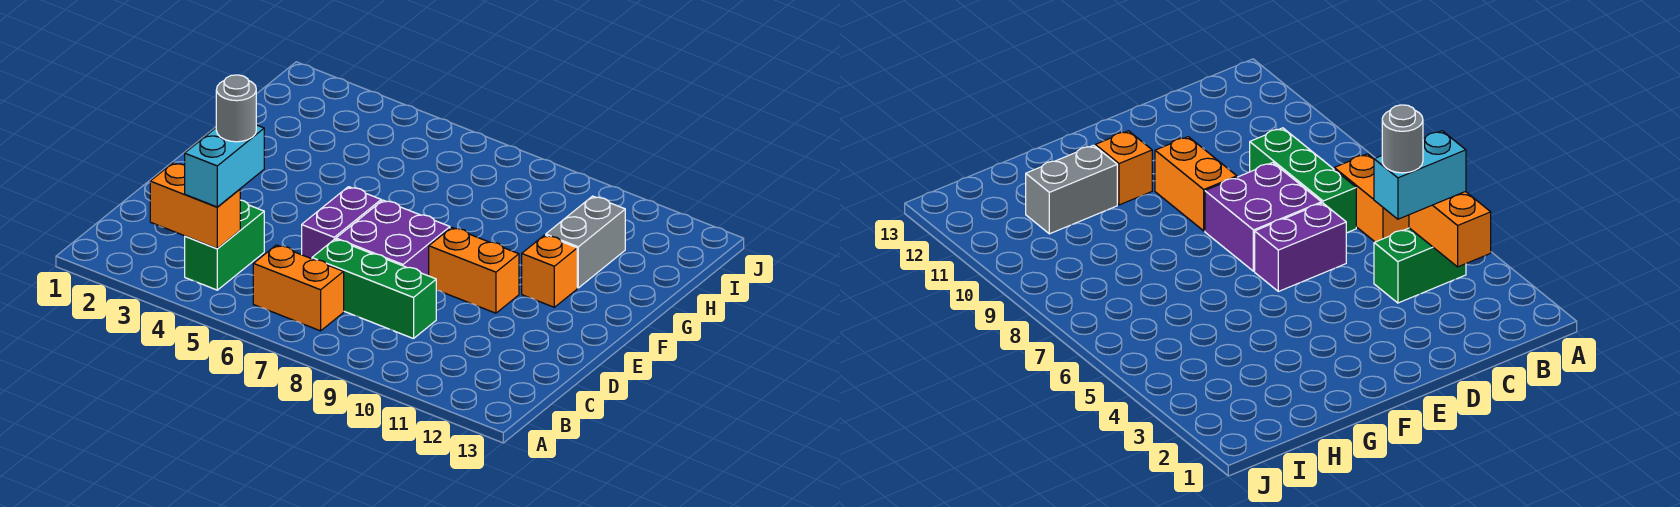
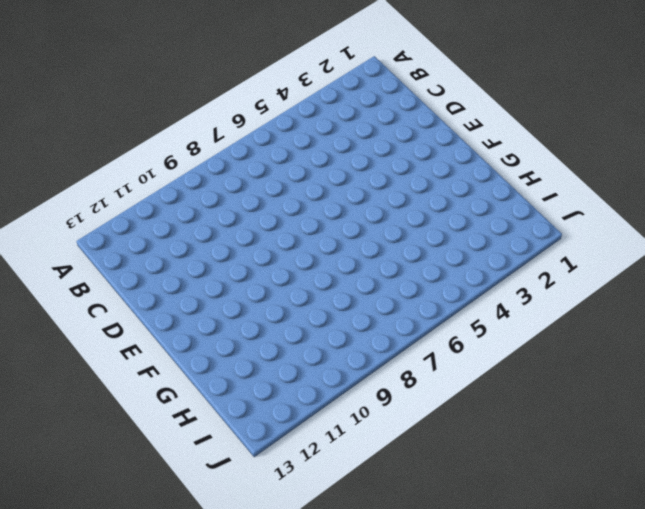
none -> green brick B4:C4 level 1
none -> orange brick B6:B7 level 1

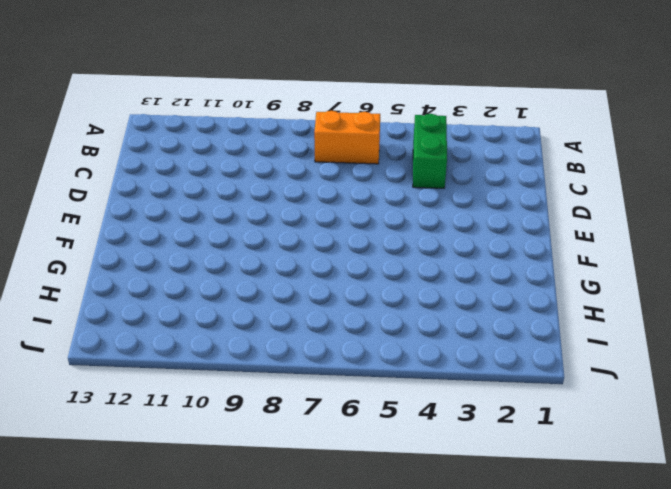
none -> green brick C7:C9 level 1
none -> purple brick D6:E6 level 1

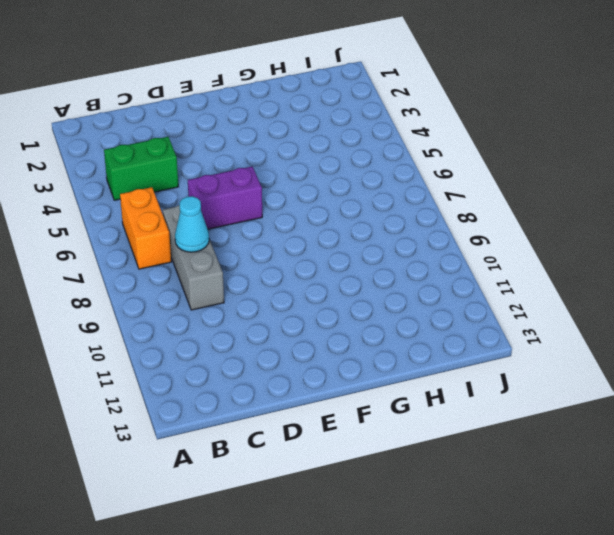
grey brick C7:C9 level 1 -> green brick C7:C9 level 1
cyan cone C8 level 2 -> none
none -> purple brick D7:E8 level 1
none -> orange brick E9:E10 level 1

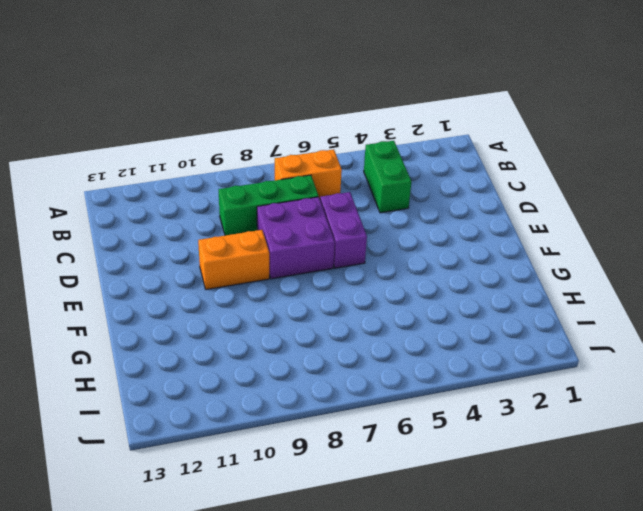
none -> orange brick F11 level 1
none -> grey brick G11:H11 level 1

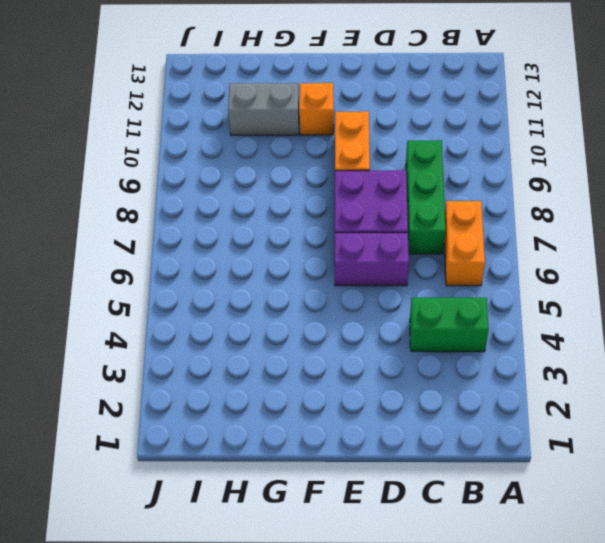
none -> orange brick B3:B4 level 2
none -> cyan brick B4:C4 level 3

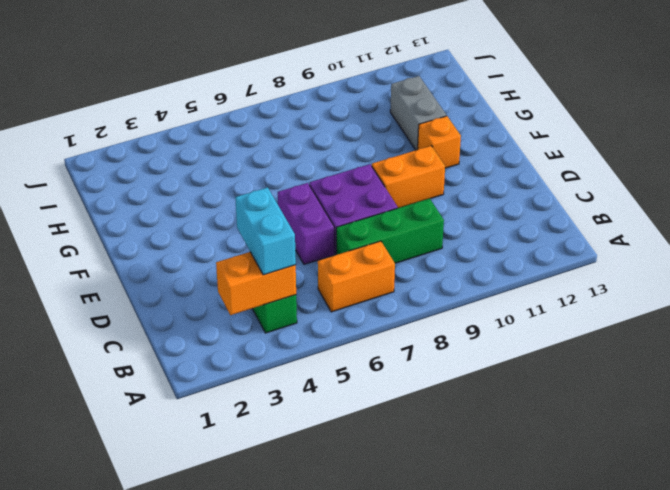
none -> grey round brick C4 level 4

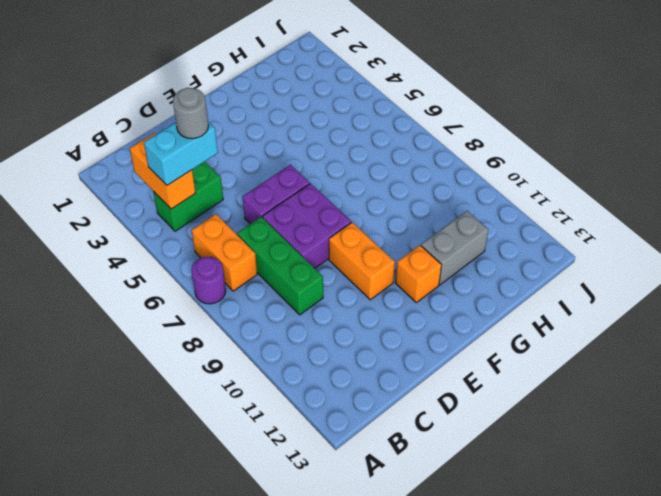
purple round brick A7 level 1 -> none

